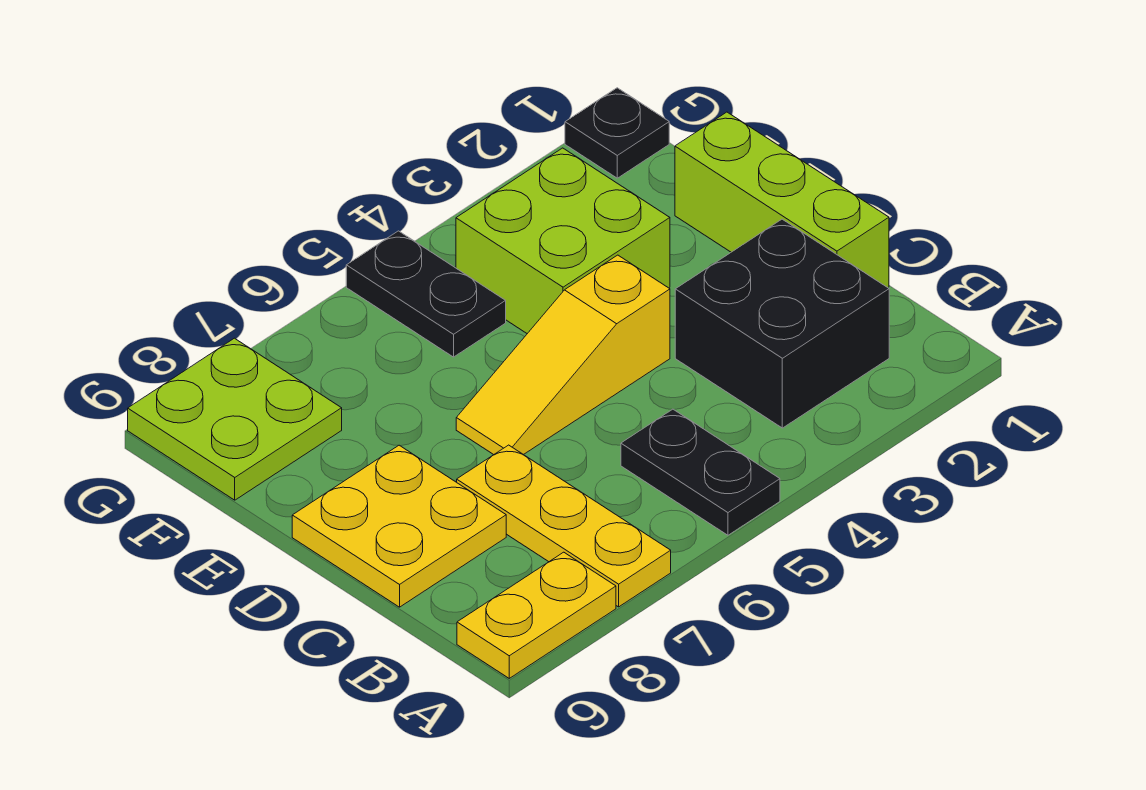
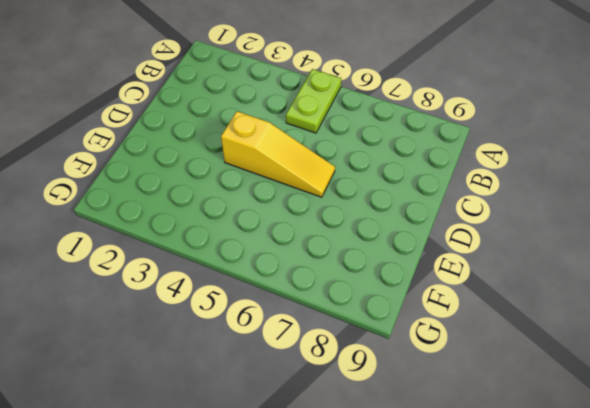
lime plate A5:B5 level 1 -> black plate A5:B5 level 1
none -> yellow plate A7:C7 level 1
none -> yellow plate A8:A9 level 1

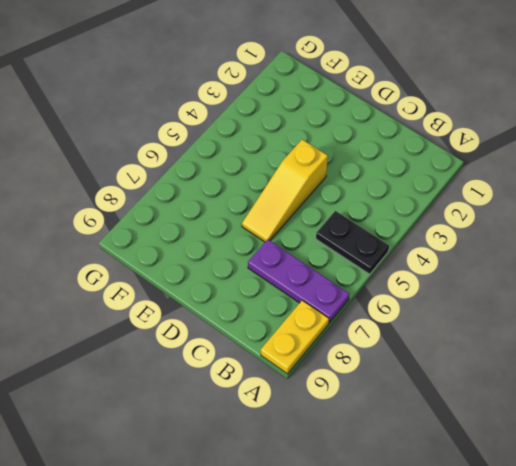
purple plate A7:C7 level 1 -> yellow plate A7:C7 level 1
none -> black brick B2:C3 level 1
none -> lime brick C1:E1 level 1

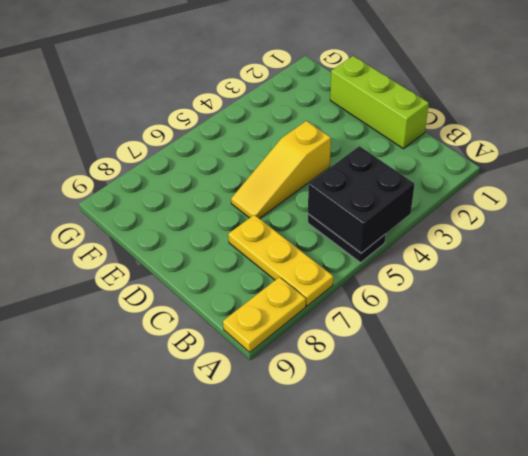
black brick A4:B5 level 2 -> black brick B2:C3 level 1
none -> yellow plate C8:D9 level 1
none -> lime brick E3:F4 level 1

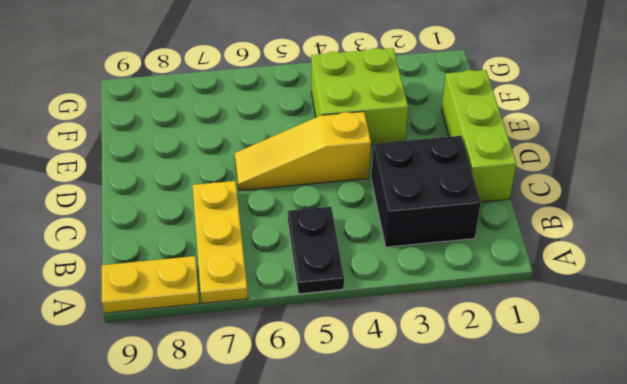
none -> yellow plate C8:D9 level 1
none -> black plate F5:G5 level 1

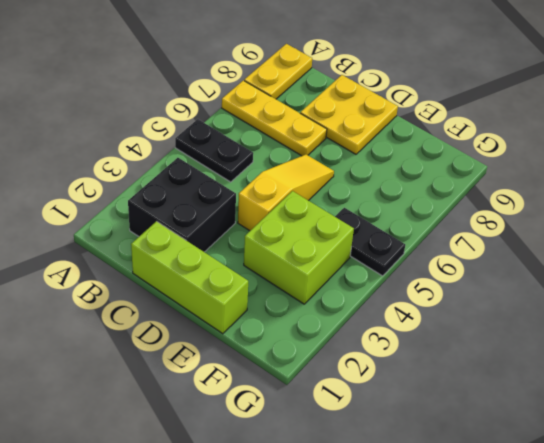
none -> lime plate F8:G9 level 1
none -> black plate G1 level 1

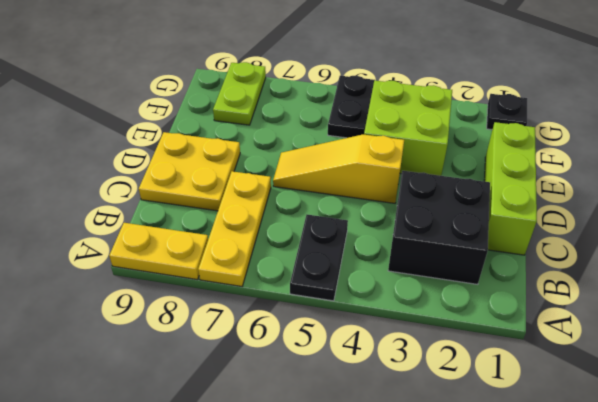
lime plate F8:G8 level 1 -> lime plate F8:G9 level 1

